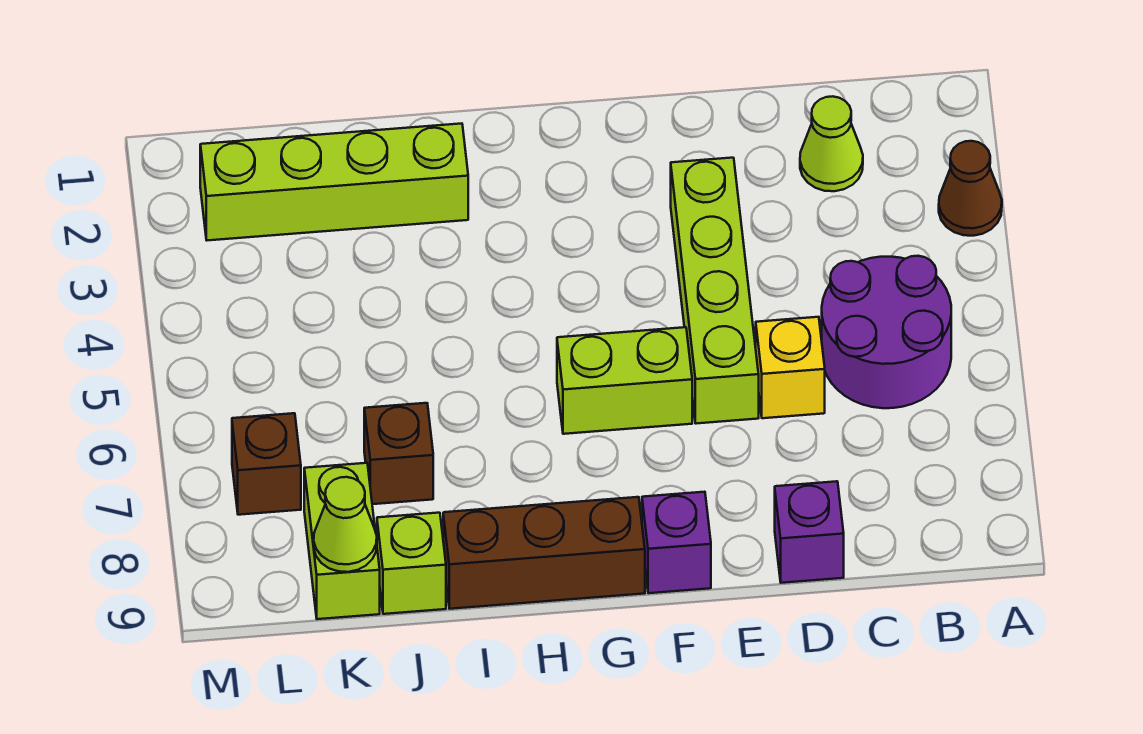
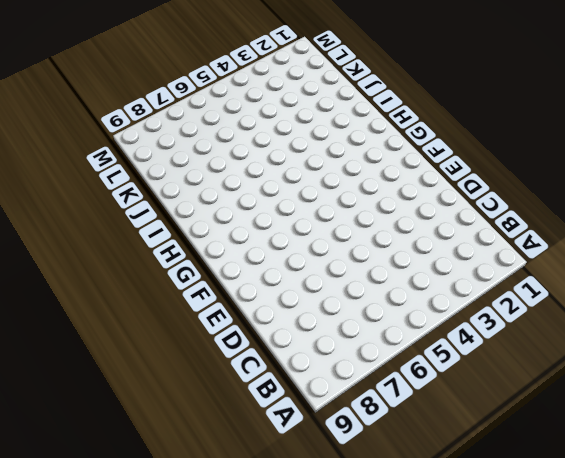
none -> brown cone A3 level 1
none -> purple round brick B5:C6 level 1
none -> lime cone C2 level 1

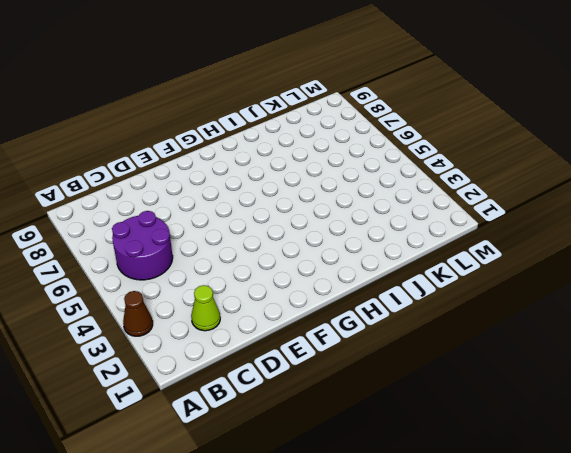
none -> yellow brick D6 level 1
none -> purple brick D9 level 1
none -> lime brick E3:E6 level 1

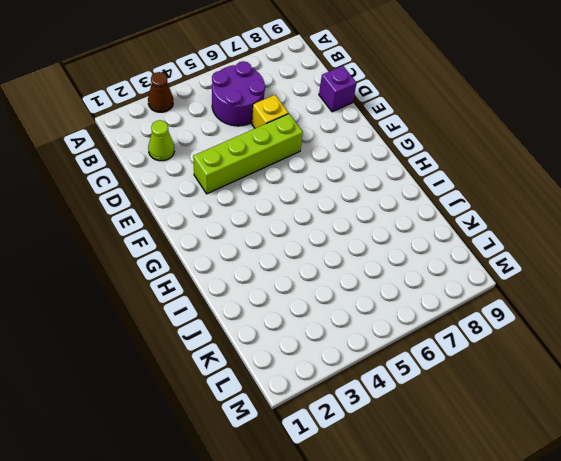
none -> lime brick F6:G6 level 1
none -> purple brick F9 level 1
none -> brown brick G9:I9 level 1

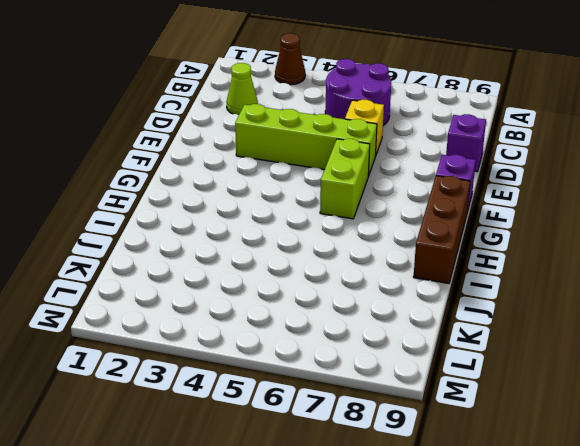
none -> lime brick I2:L2 level 1
none -> brown brick J7 level 1
none -> lime brick J9 level 1

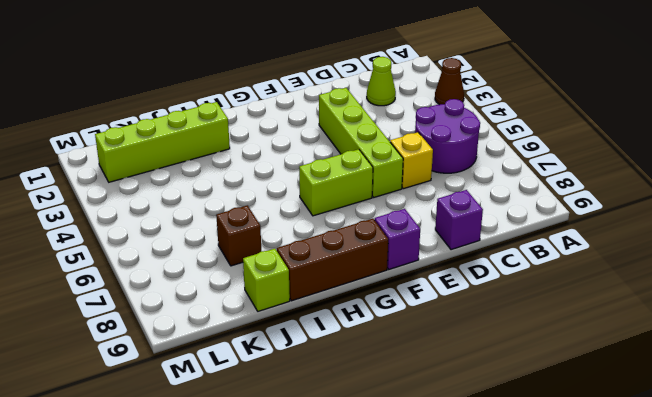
none -> lime brick K8:K9 level 1
none -> brown brick L7 level 1
none -> lime cone K9 level 2

